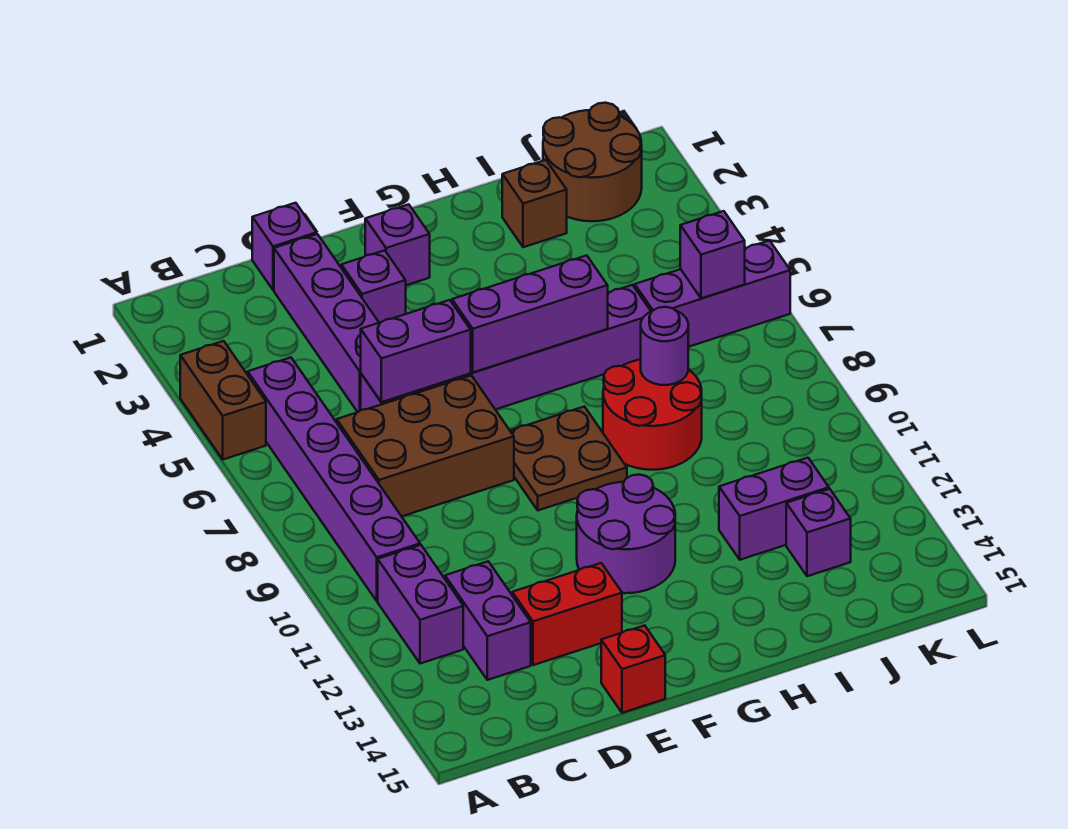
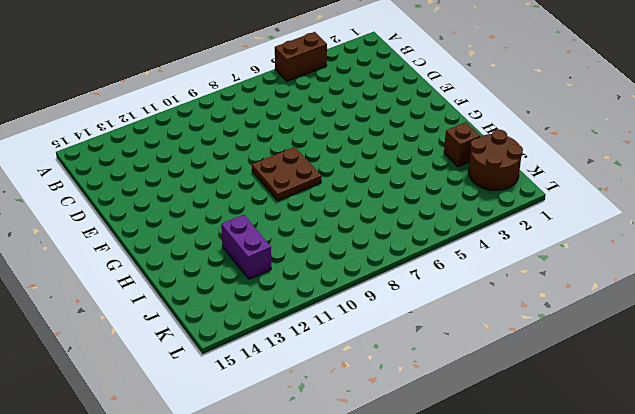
none -> purple brick B5:B10 level 1
none -> purple brick B11:B12 level 1
none -> brown brick C7:E8 level 1

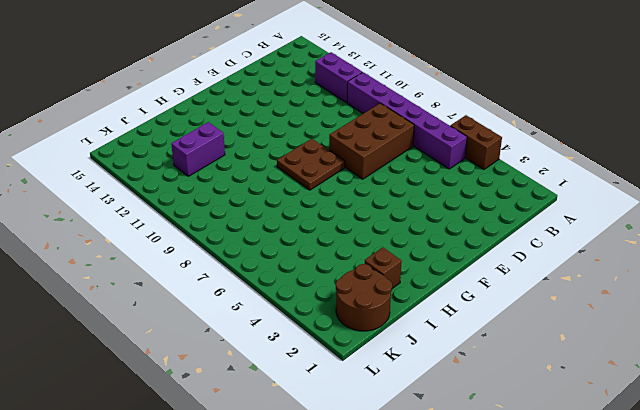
none -> purple brick C12:C13 level 1
none -> purple brick D1 level 1
none -> purple brick D2:D5 level 1

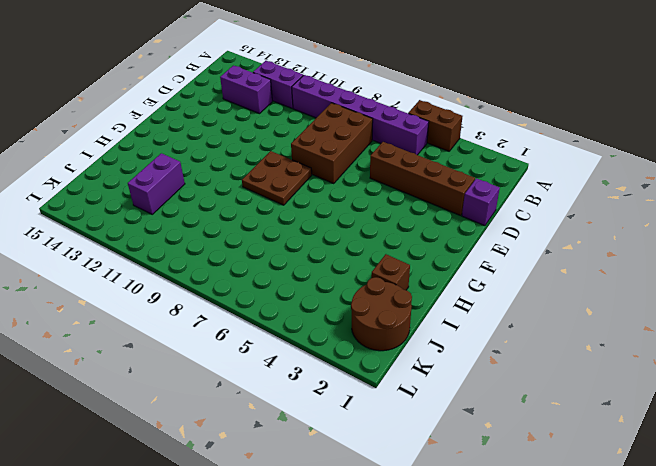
brown brick D2:D5 level 1 -> purple brick D2:D5 level 1
none -> purple brick D6:I6 level 1
none -> red brick D13:E13 level 1
none -> purple brick E3 level 1

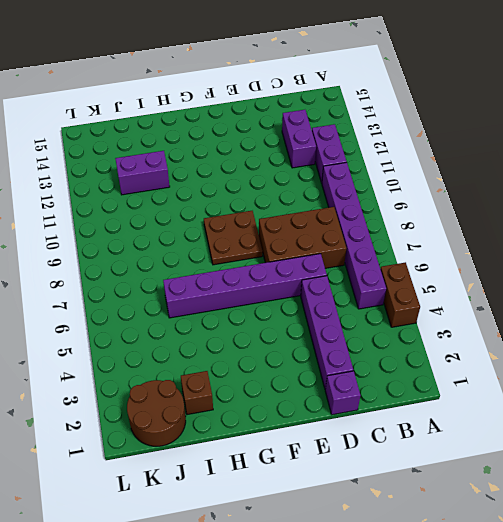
none -> red brick D13:E13 level 1
none -> purple brick E3 level 1
none -> red brick E15 level 1

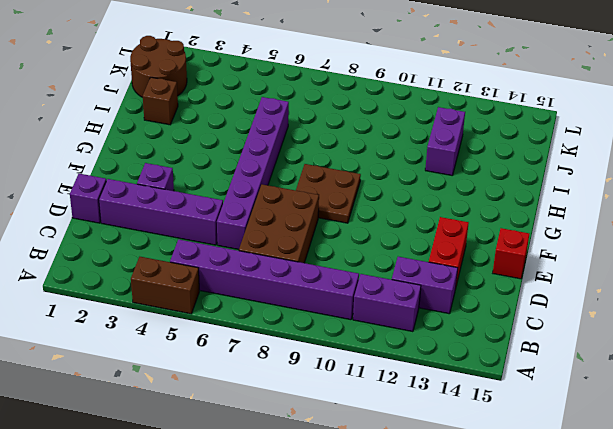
none -> purple brick F2 level 1
none -> purple round brick F11:G12 level 1
none -> red round brick H8:I9 level 1

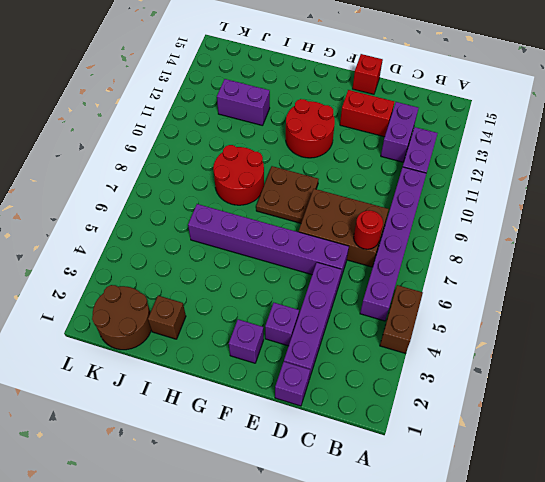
red round brick C7 level 2 -> none
red round brick F11:G12 level 1 -> purple round brick F11:G12 level 1
none -> purple brick J6:L6 level 1
none -> purple brick J13 level 1
none -> purple brick D6:E6 level 2

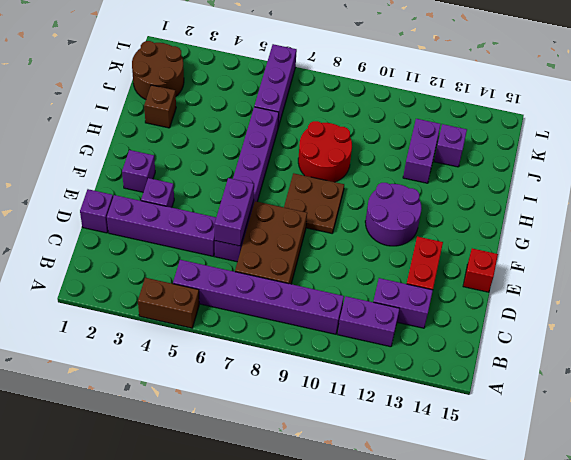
none -> purple brick F6:H6 level 2
none -> purple round brick I8 level 2
none -> purple brick K6 level 2

